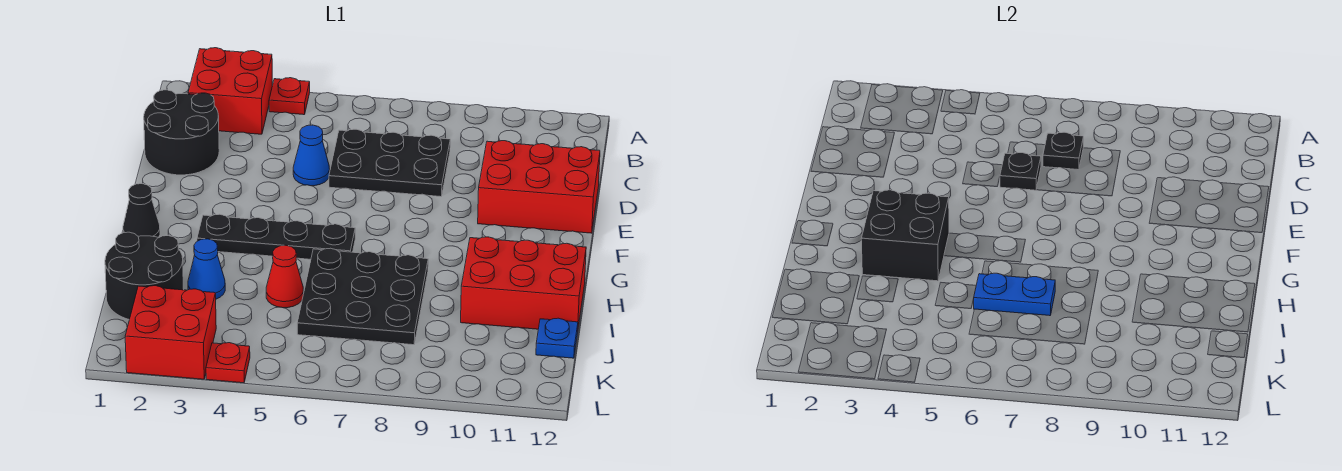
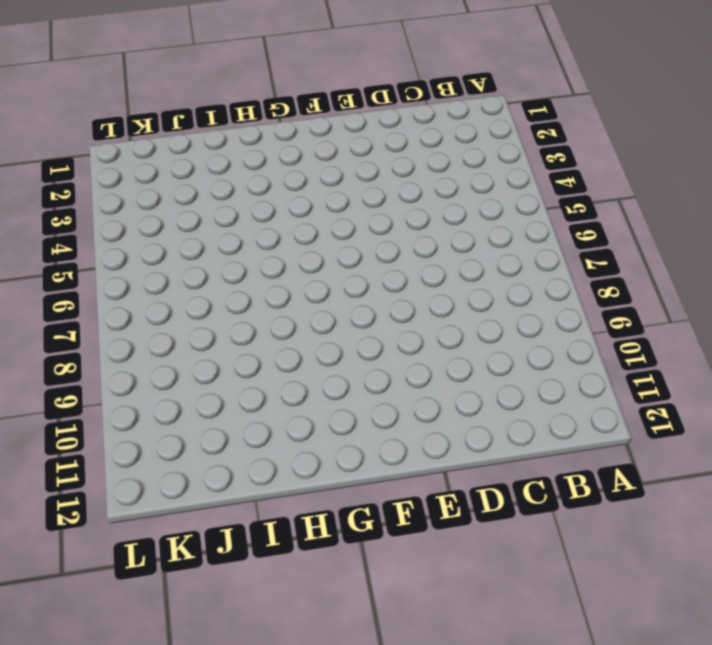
none -> red brick A2:B3 level 1
none -> red plate A4 level 1
none -> black round brick C1:D2 level 1

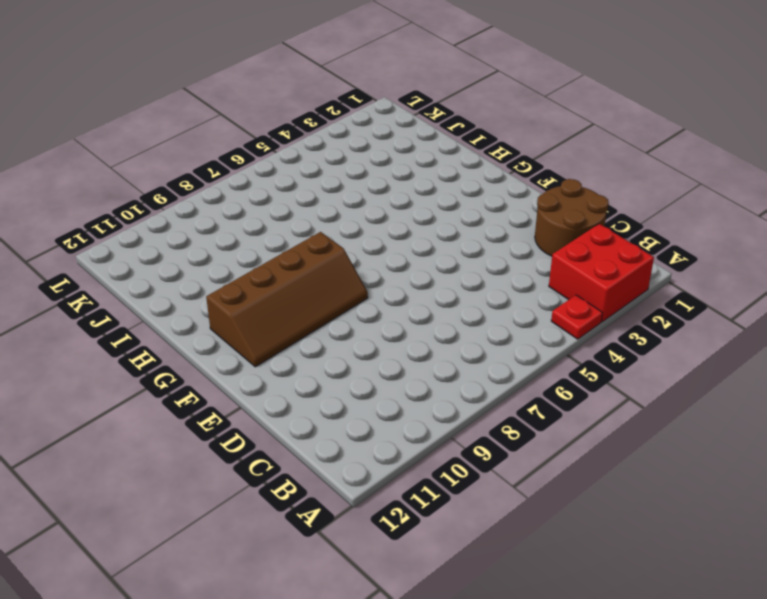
brown round brick C1:D2 level 1 -> black round brick C1:D2 level 1
brown slope F8:G11 level 1 top G -> none
none -> black plate C6:D8 level 1
none -> blue cone D5 level 1
none -> red brick D10:E12 level 1

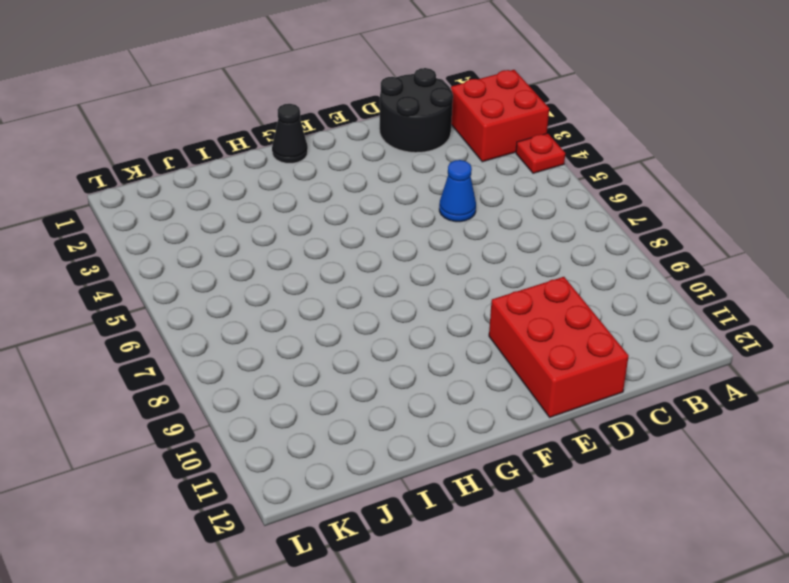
none -> black plate C6:D8 level 1
none -> black plate G3:G6 level 1
none -> black plate H6:J8 level 1

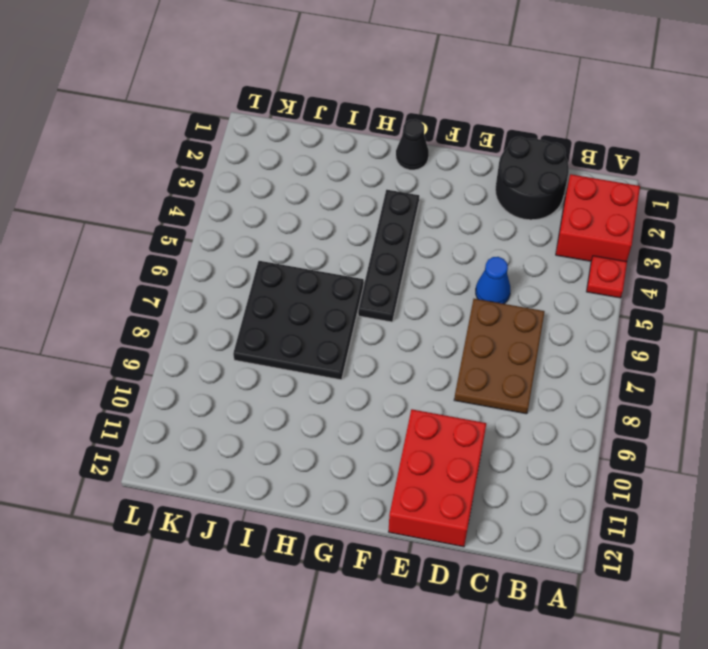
brown plate C6:D8 level 1 -> black plate C6:D8 level 1
none -> red brick H10:I12 level 1
none -> black round brick I1:J2 level 1
none -> blue cone I3 level 1

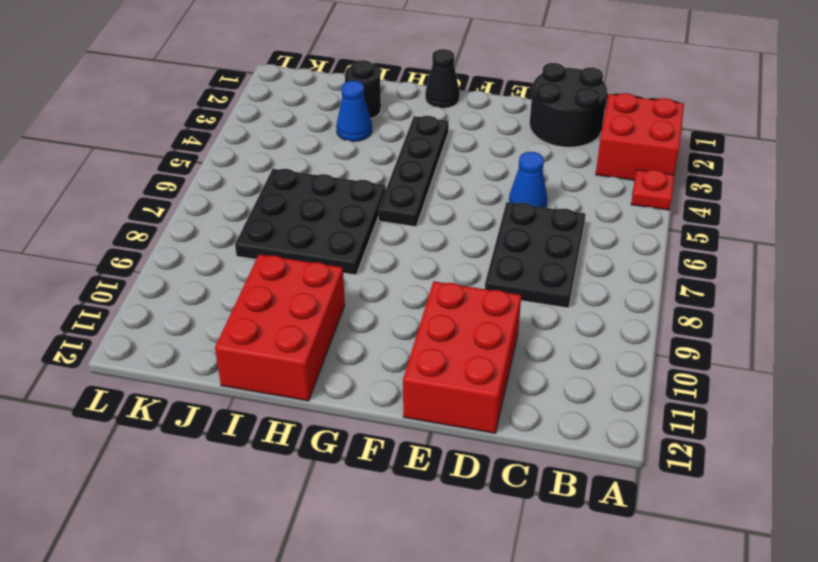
black round brick I2 level 1 -> black round brick I1:J2 level 1
none -> red cone I5 level 1
none -> blue plate J12 level 1
none -> red brick K2:L3 level 1

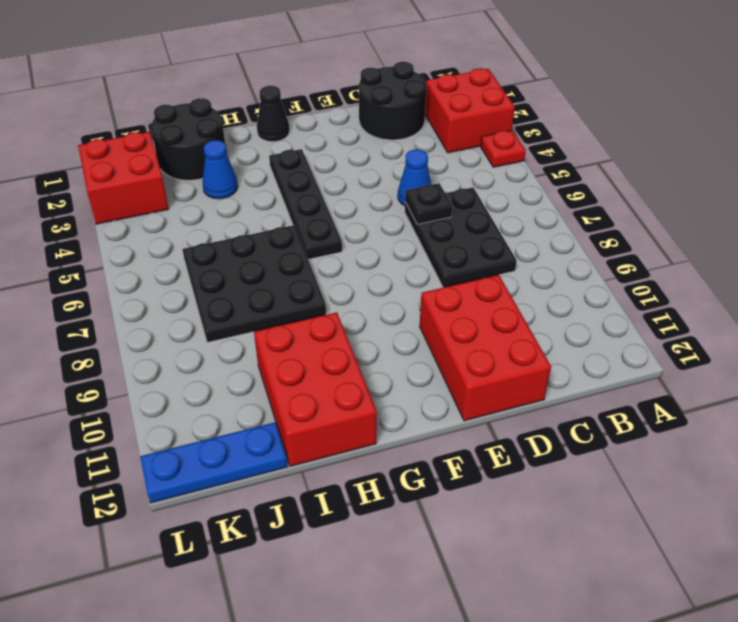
blue plate J12:L12 level 1 -> blue plate J12 level 1
none -> red cone I5 level 1
none -> red plate L4 level 1
none -> black plate C7 level 2

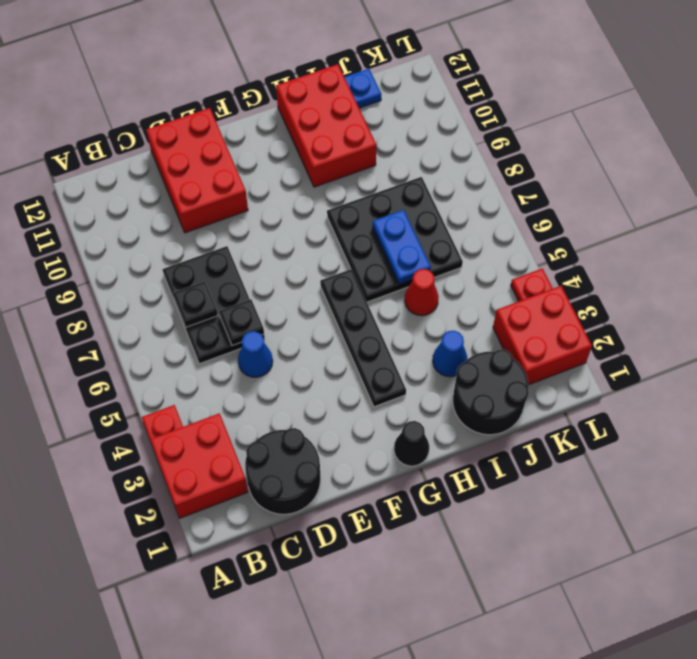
none -> black brick G3:H4 level 2

